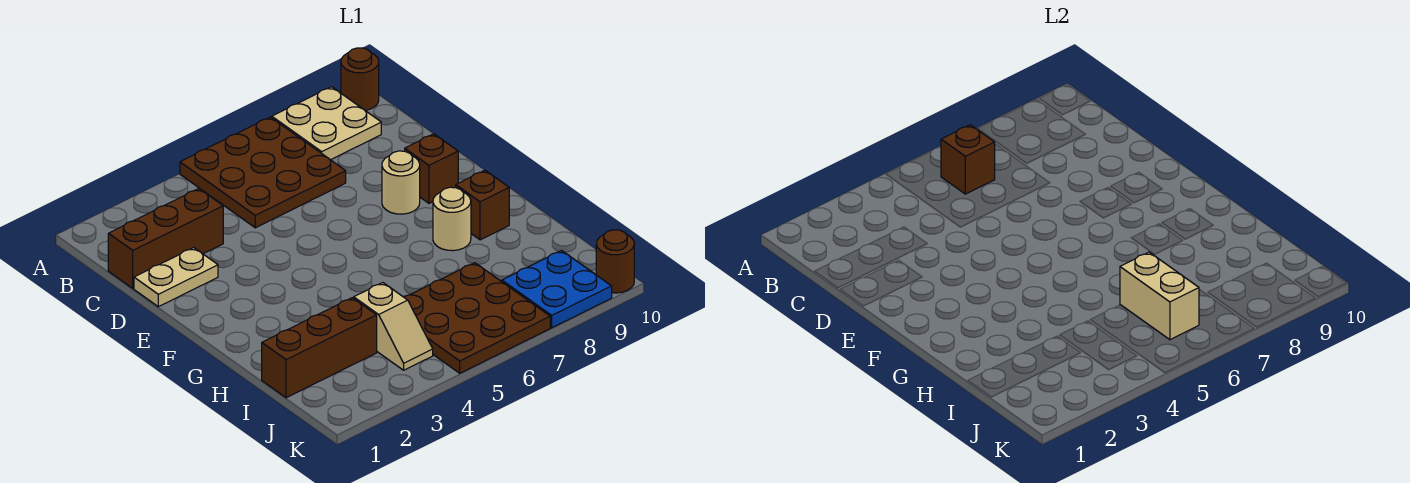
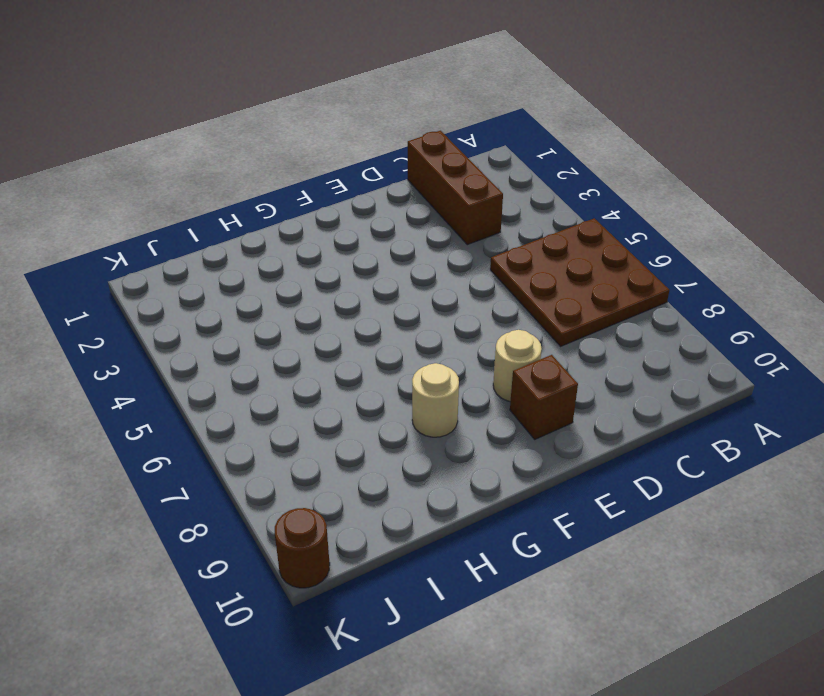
none -> tan plate A8:B9 level 1
none -> brown round brick A10 level 1
none -> tan plate D1:D2 level 1

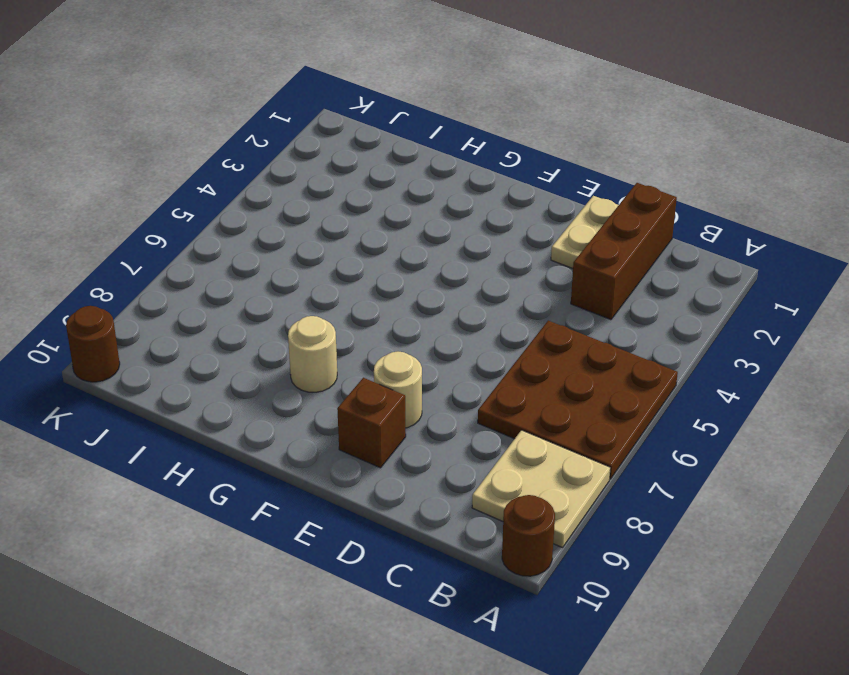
none -> brown brick G9 level 1
none -> brown brick I1:I3 level 1
none -> tan slope I4:J4 level 1 top I

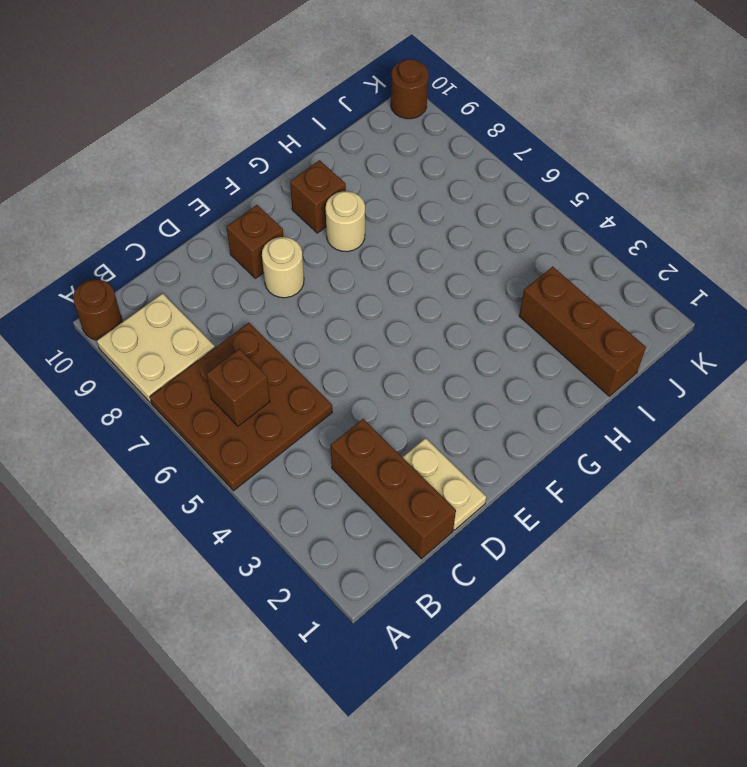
none -> tan slope I4:J4 level 1 top I
none -> brown plate I5:K7 level 1
none -> blue plate J8:K9 level 1

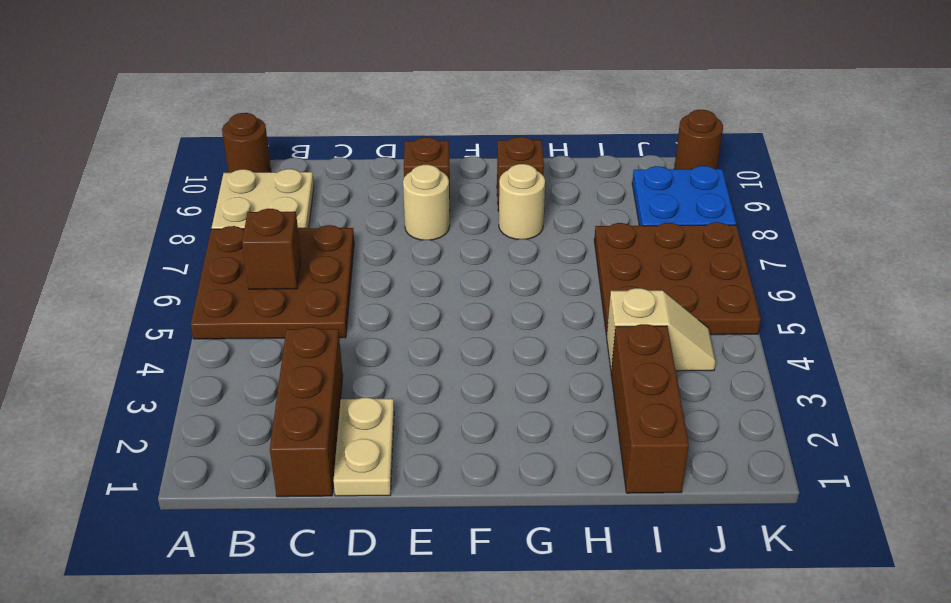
none -> tan brick I6:J6 level 2

